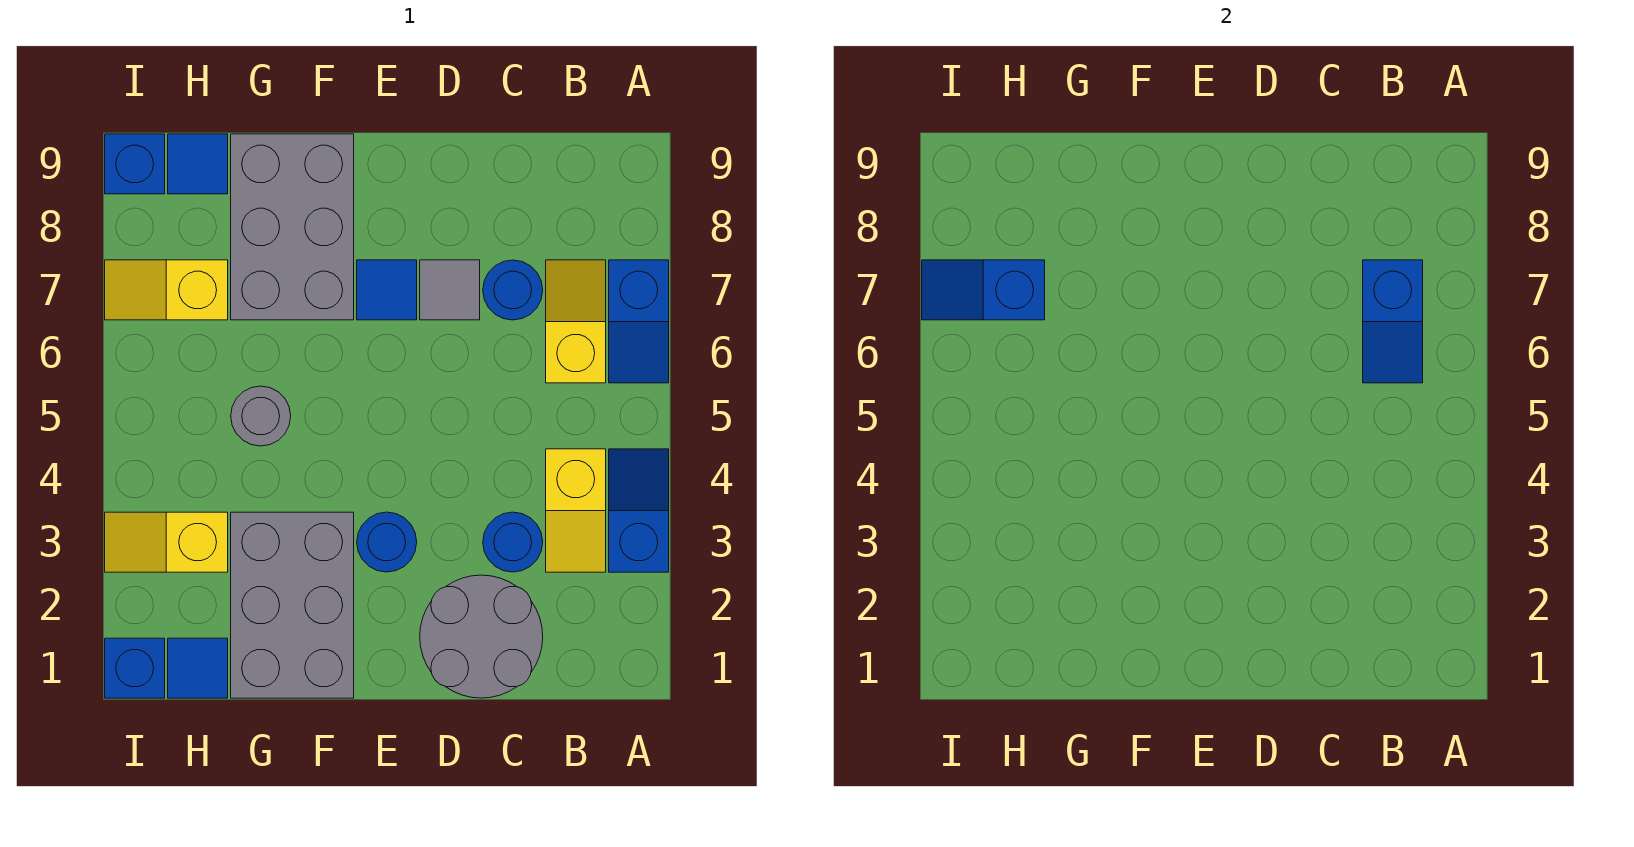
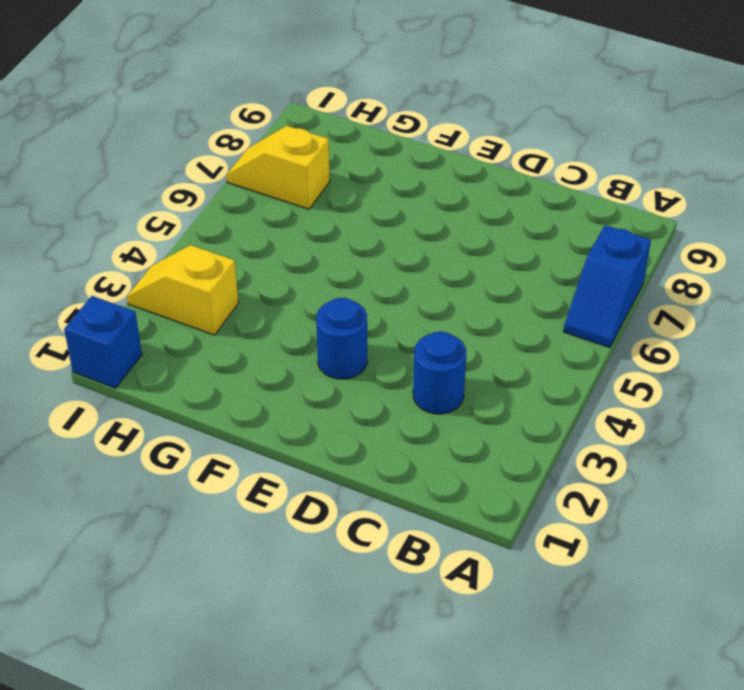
none -> blue slope A3:A4 level 1 top 3
none -> yellow slope B3:B4 level 1 top 4
none -> yellow slope B6:B7 level 1 top 6

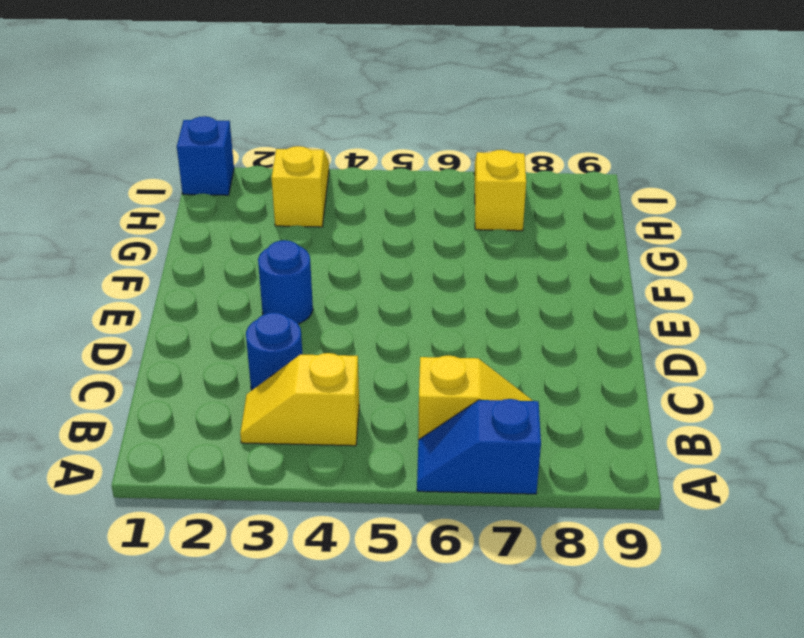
none -> blue slope A3:A4 level 1 top 3
none -> grey round brick C1:D2 level 1
none -> blue round brick C7 level 1

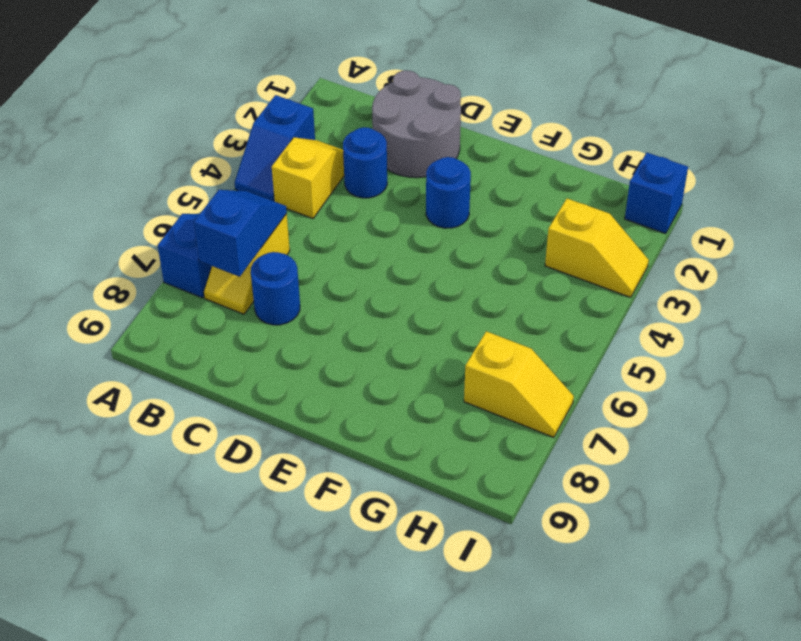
none -> grey tile D7 level 1
none -> blue tile E7 level 1
none -> grey brick F1:G3 level 1

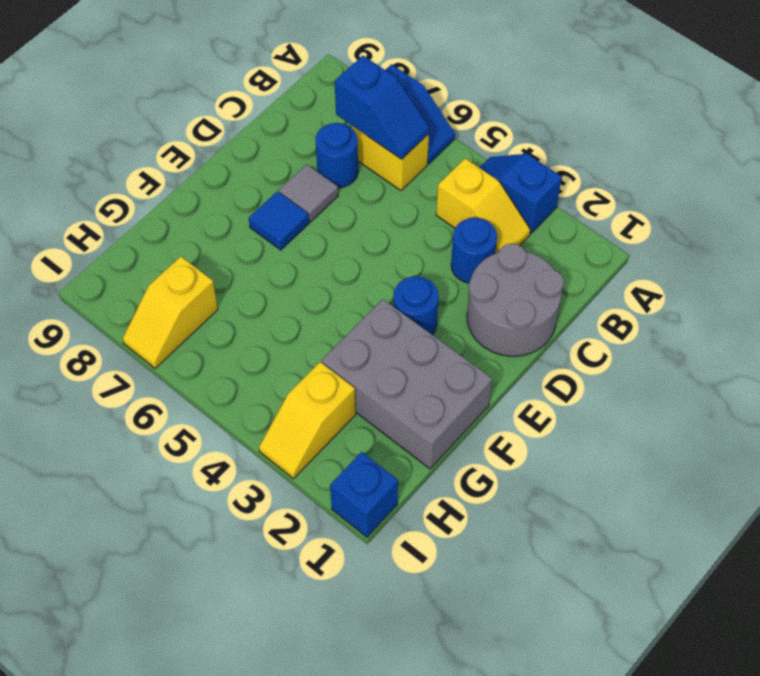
none -> grey brick F7:G9 level 1
none -> grey round brick G5 level 1
none -> blue tile H1 level 1

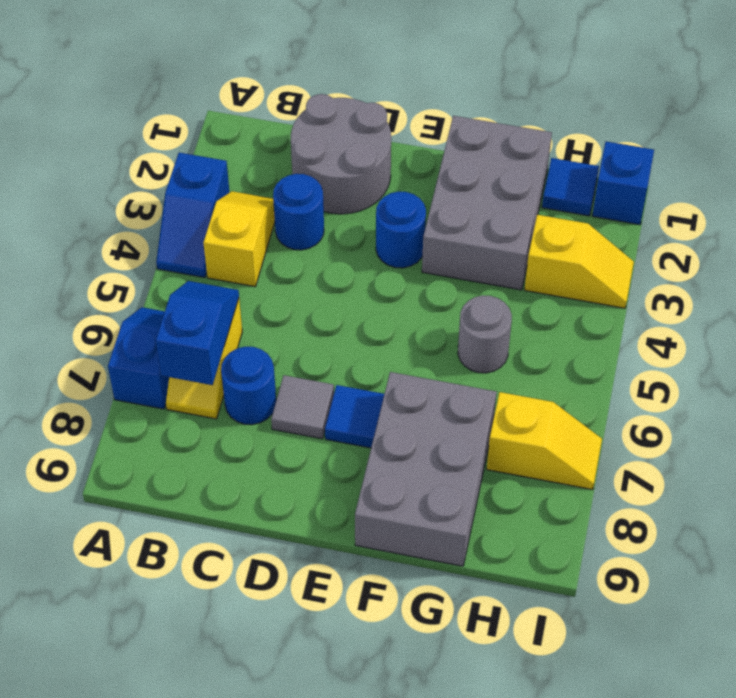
none -> blue tile H9 level 1
none -> blue brick I9 level 1
none -> blue slope H7:I7 level 2 top H

